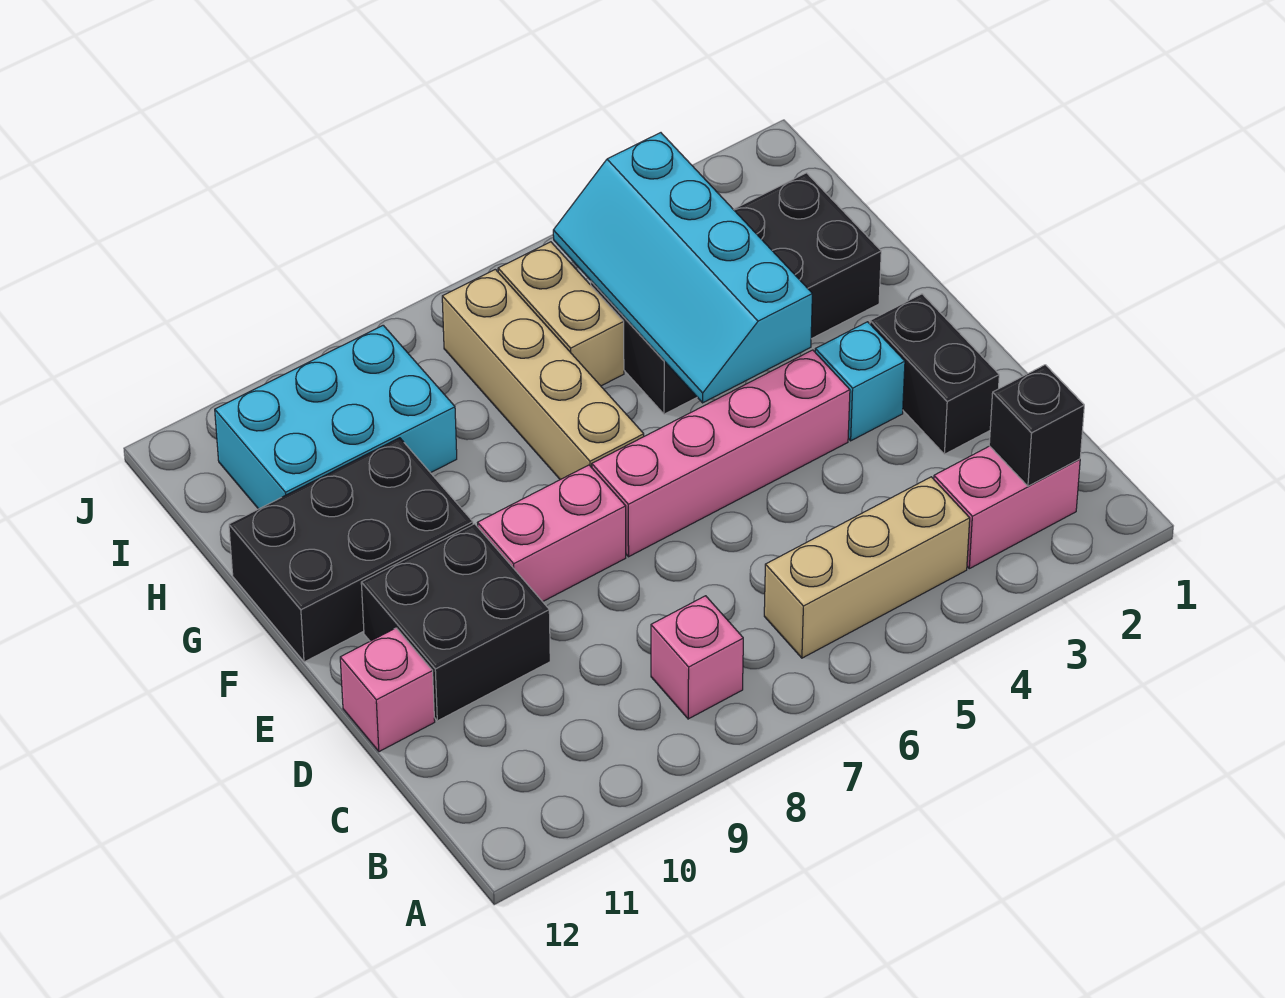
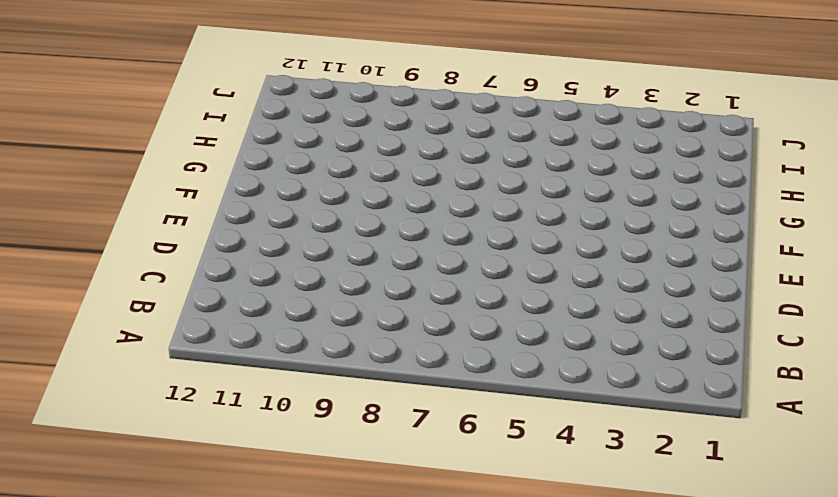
none -> pink brick B2:B3 level 1
none -> tan brick B4:B6 level 1
none -> pink brick B8 level 1

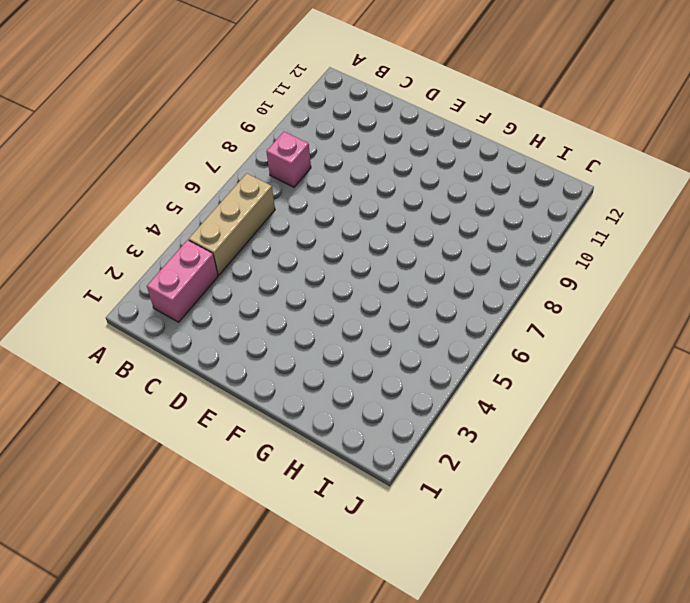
none -> black brick D2:E2 level 1
none -> black brick D10:E11 level 1
none -> pink brick D12 level 1

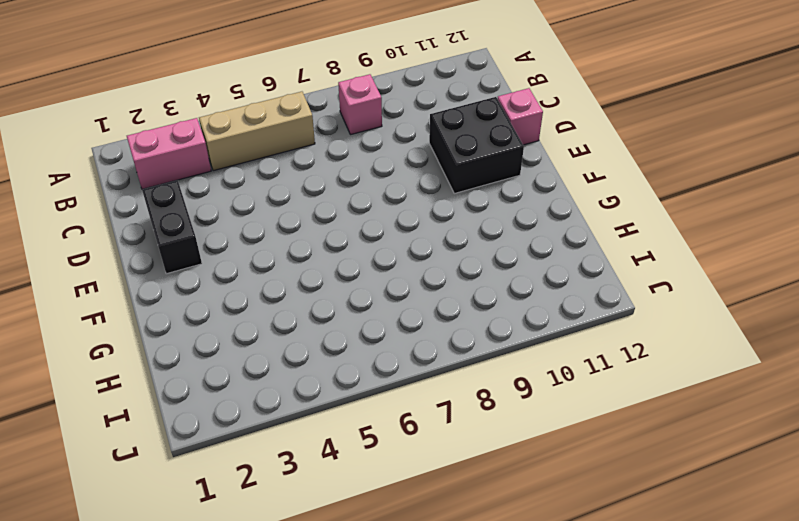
none -> cyan brick E3 level 1
none -> pink brick E4:E7 level 1
none -> pink brick E8:E9 level 1

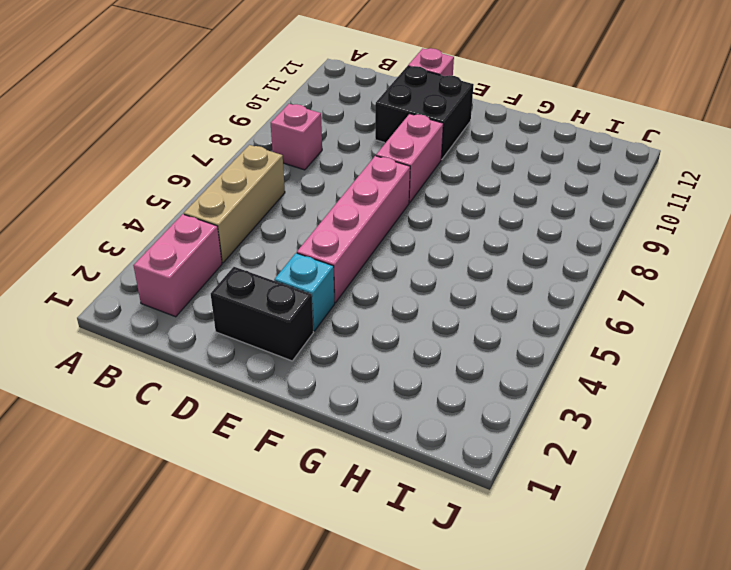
none -> tan brick F7:I7 level 1
none -> black brick F10:G12 level 1
none -> black brick G2:H5 level 1

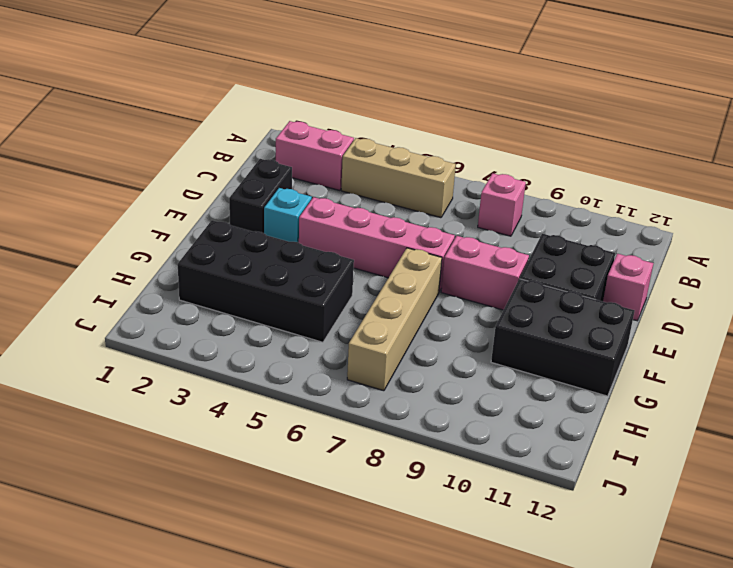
none -> tan brick H6:I6 level 1
none -> cyan brick H9:I11 level 1
none -> black brick B2 level 2

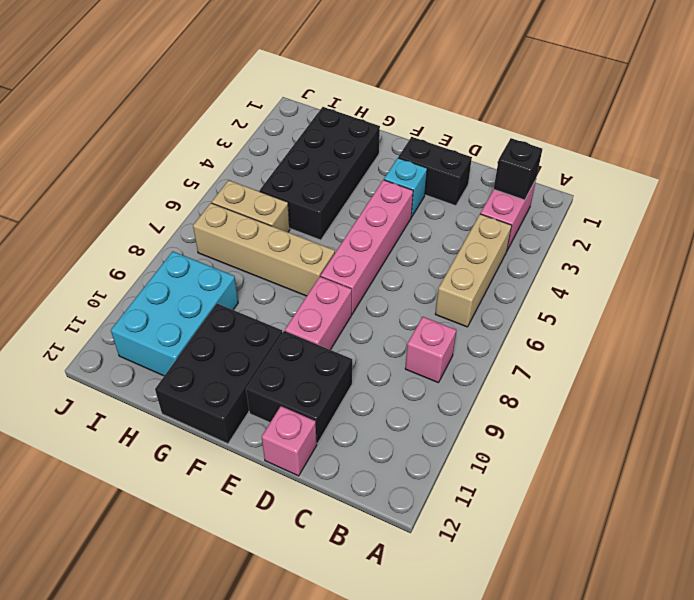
none -> cyan slope F4:I5 level 2 top 4

